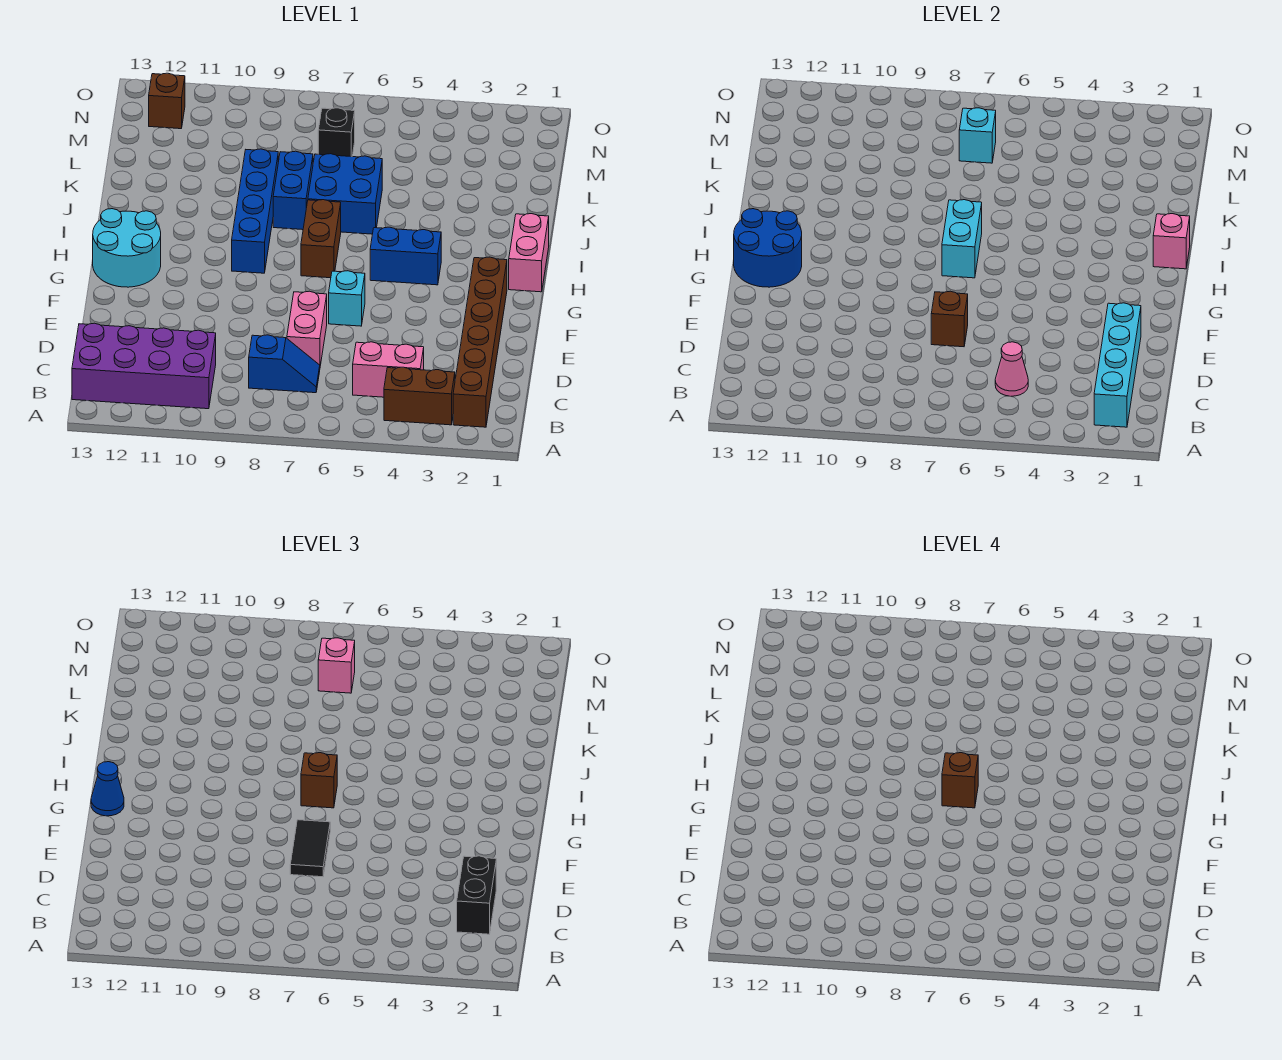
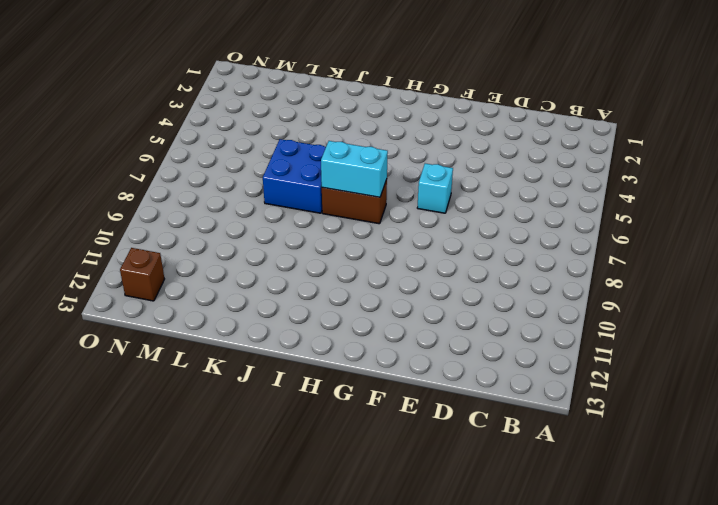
none -> brown brick B2:G2 level 1
none -> brown brick B3:B4 level 1
none -> purple brick B10:C13 level 1

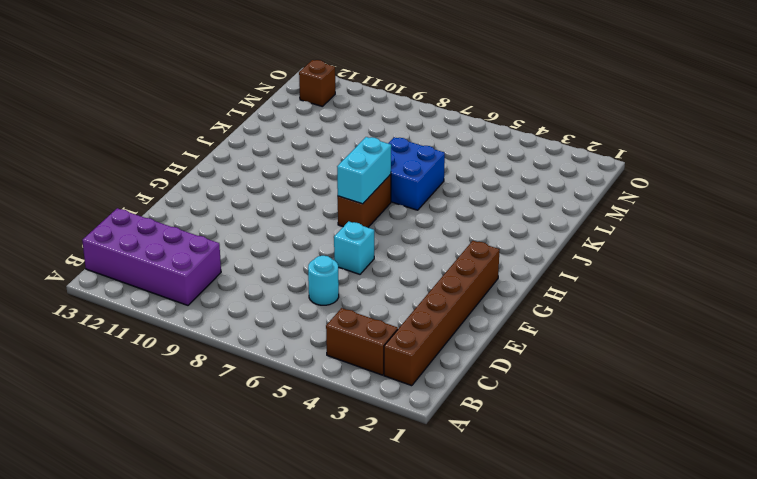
cyan round brick D6 level 1 -> none
none -> pink brick C4:C5 level 1
none -> blue slope C7:C8 level 1 top 8
none -> pink brick D7:E7 level 1

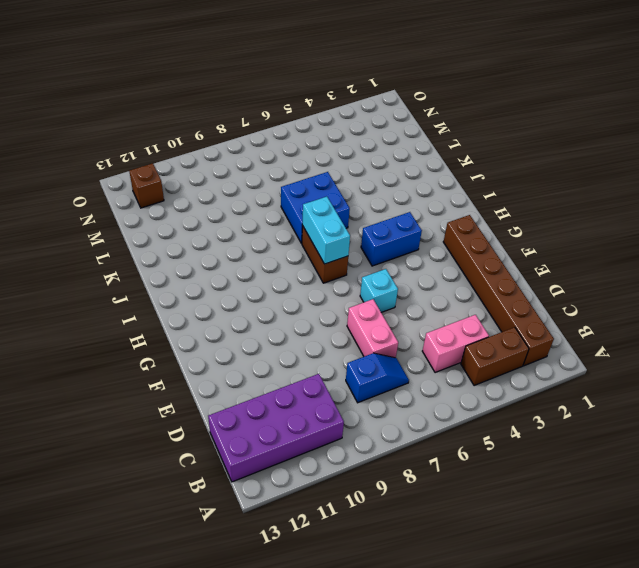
none -> cyan round brick G12:H13 level 1
none -> pink brick H1:I1 level 1
none -> blue brick H9:K9 level 1

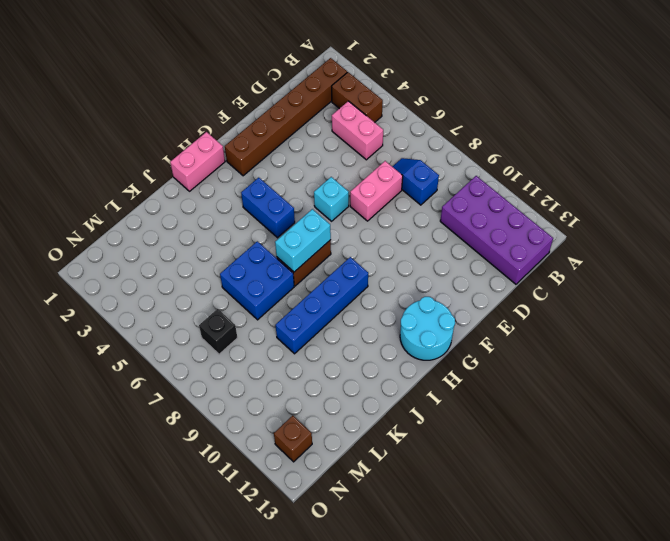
none -> blue brick J8:K8 level 1
none -> cyan brick B2:E2 level 2
none -> pink cone C5 level 2

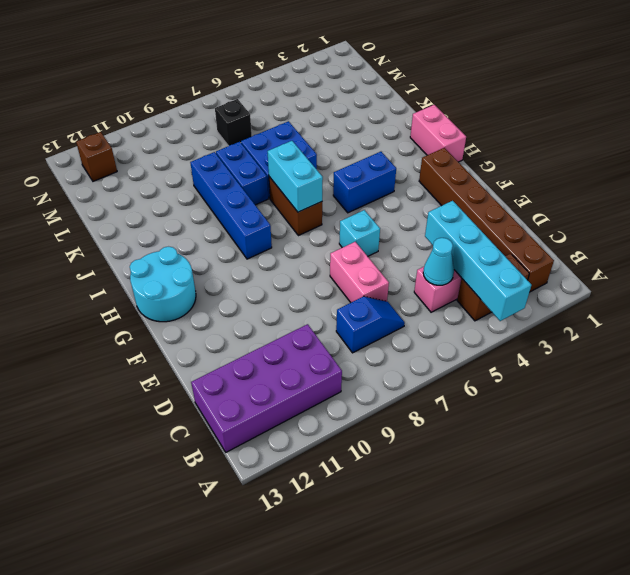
cyan brick A4:D4 level 2 -> cyan brick B2:E2 level 2
cyan cone C5 level 2 -> pink cone C5 level 2
none -> brown brick E7 level 2
none -> blue round brick G12:H13 level 2
none -> pink brick I1 level 2

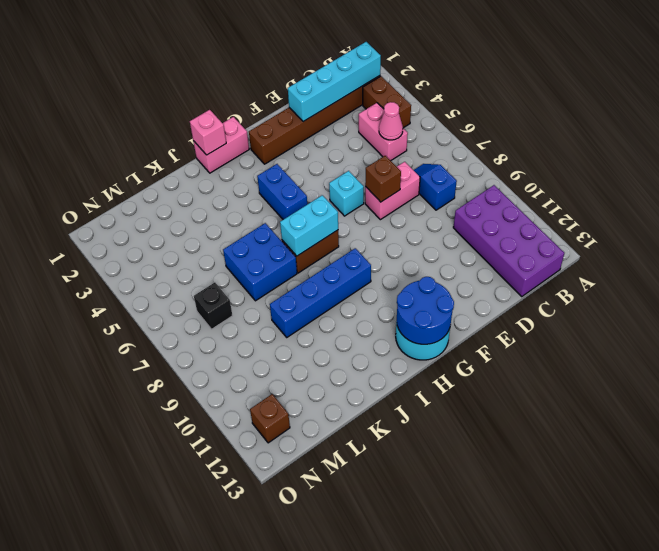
none -> blue brick J8:K8 level 1
none -> cyan brick M7 level 2
none -> black brick C2:D2 level 3

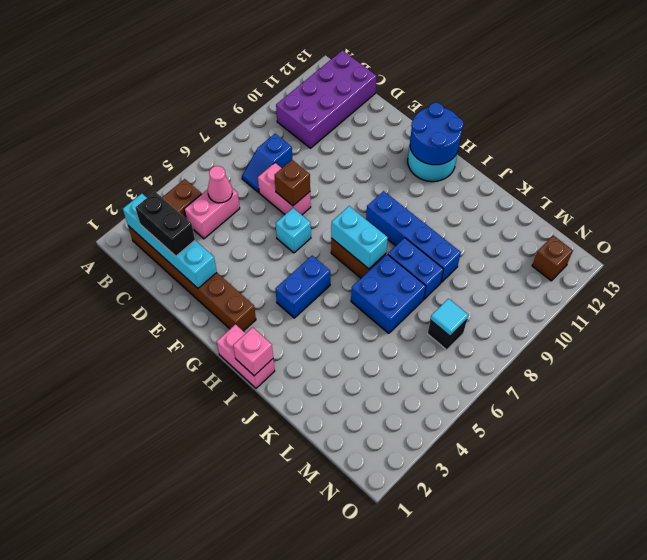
cyan tile M7 level 2 -> cyan brick M7 level 2
none -> black tile E7:F7 level 3
none -> blue cone G13 level 3
none -> brown brick H7 level 3

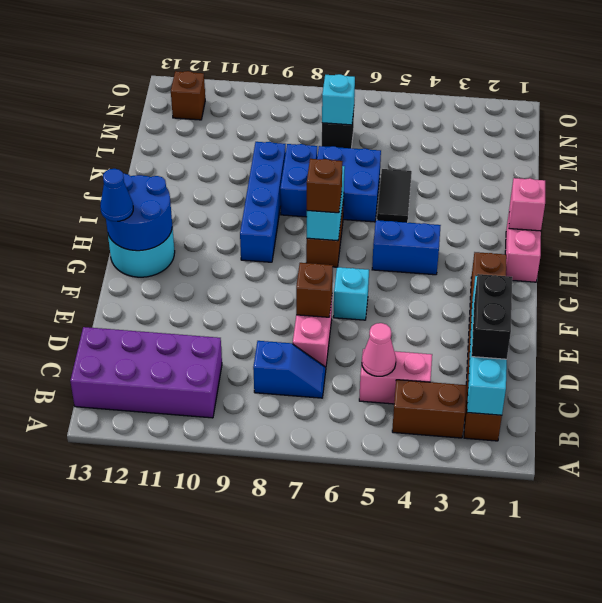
black tile J5:K5 level 1 -> black tile E7:F7 level 3
none -> pink brick M7 level 3
none -> brown brick H7 level 4

